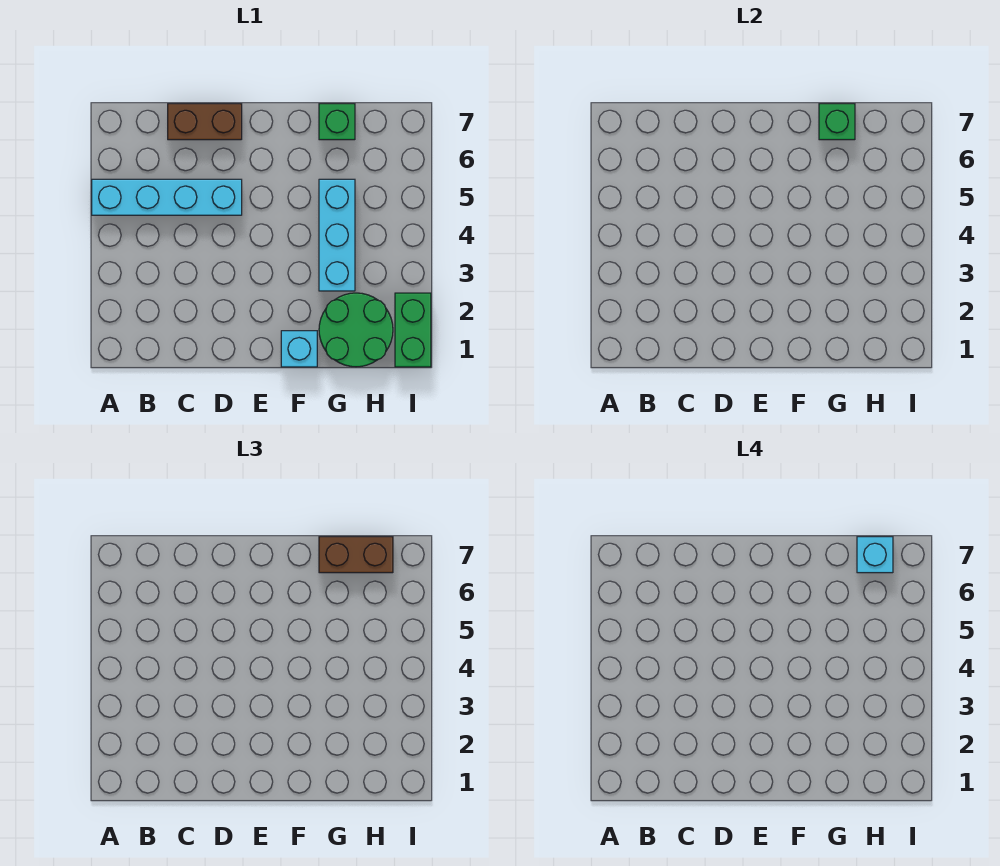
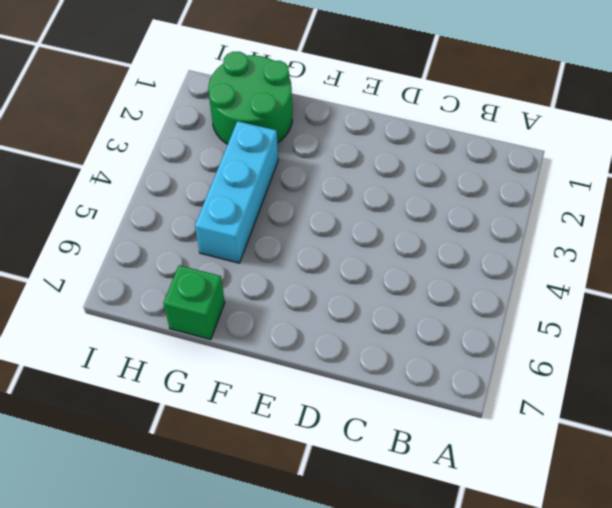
none -> cyan brick A5:D5 level 1
none -> brown brick C7:D7 level 1

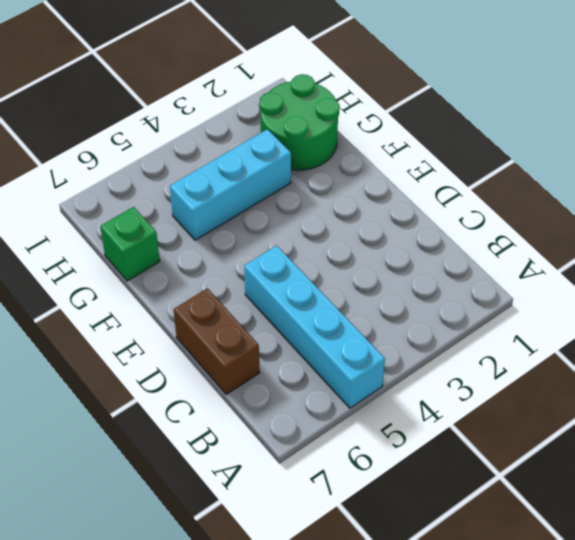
none -> cyan brick F1 level 1
none -> green brick I1:I2 level 1

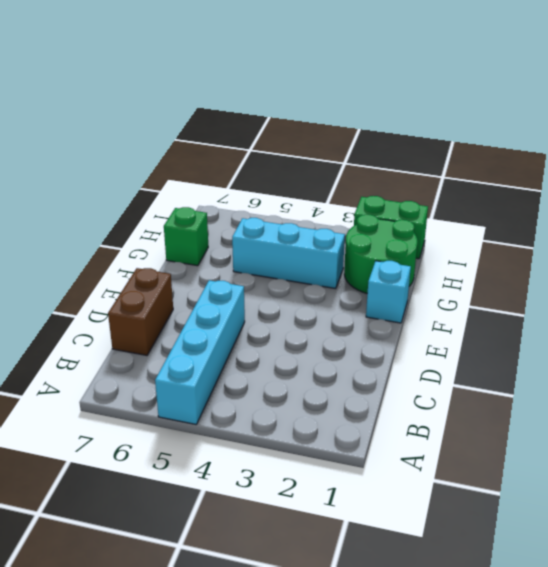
none -> green brick G7 level 2
none -> brown brick G7:H7 level 3

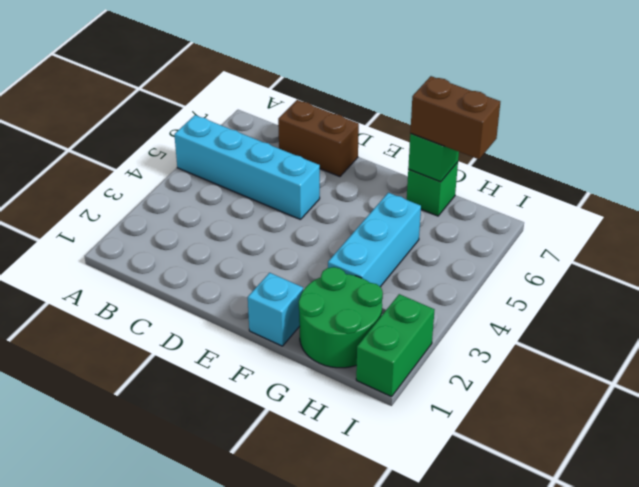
none -> cyan brick H7 level 4

